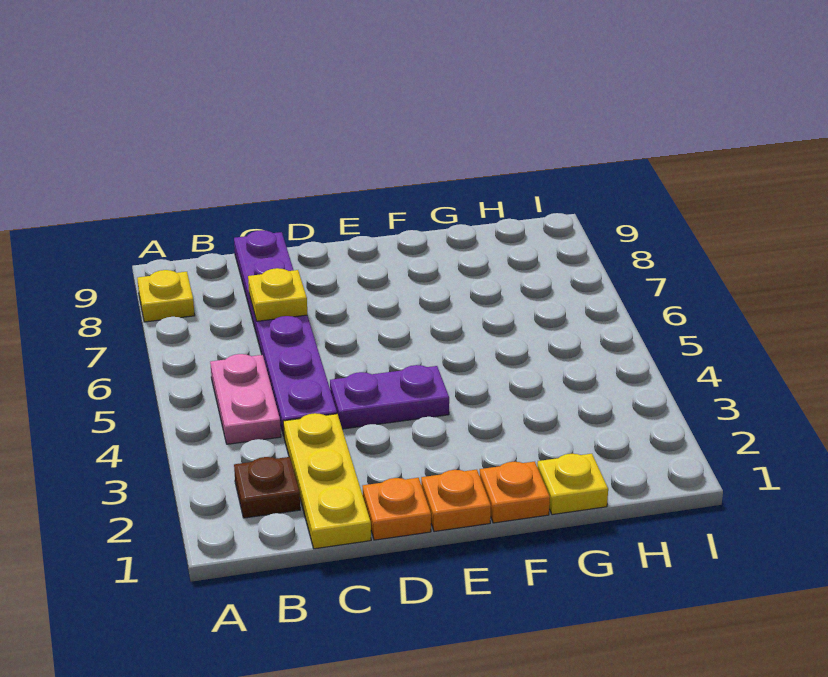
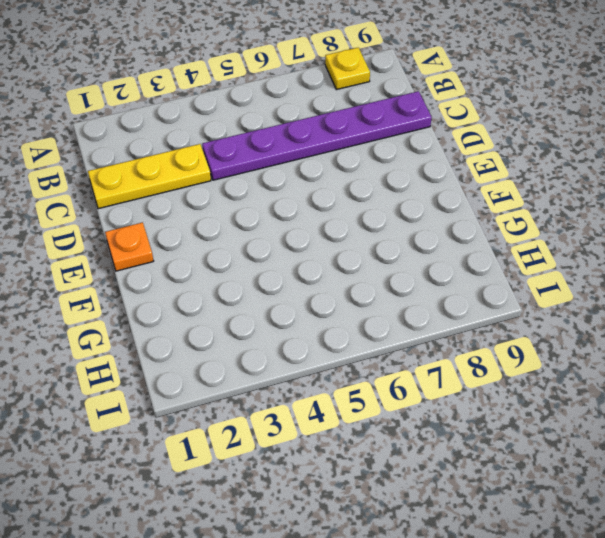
none -> brown plate B2 level 1
none -> pink plate B4:B5 level 1

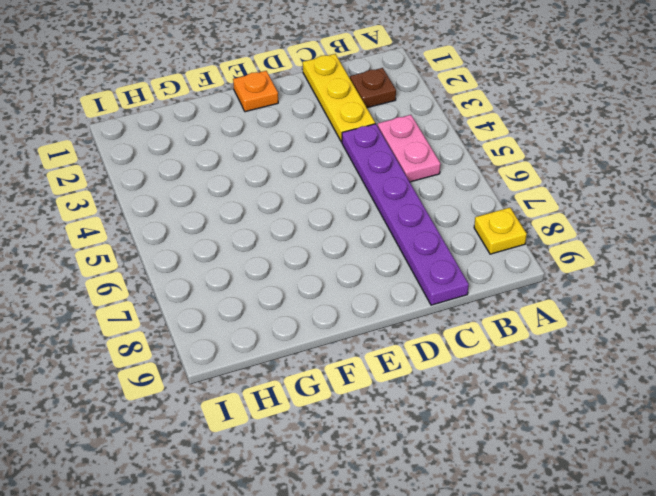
none -> orange plate D1 level 1
none -> purple plate D4:E4 level 1

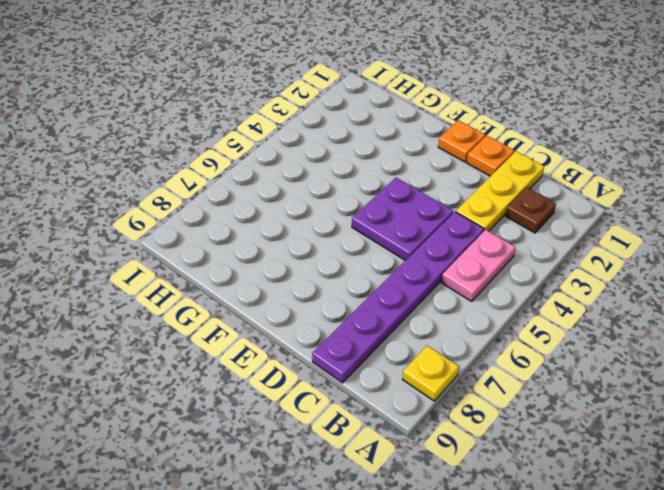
purple plate D4:E5 level 1 -> purple plate D4:E4 level 1
none -> orange plate F1 level 1
none -> yellow plate G1 level 1

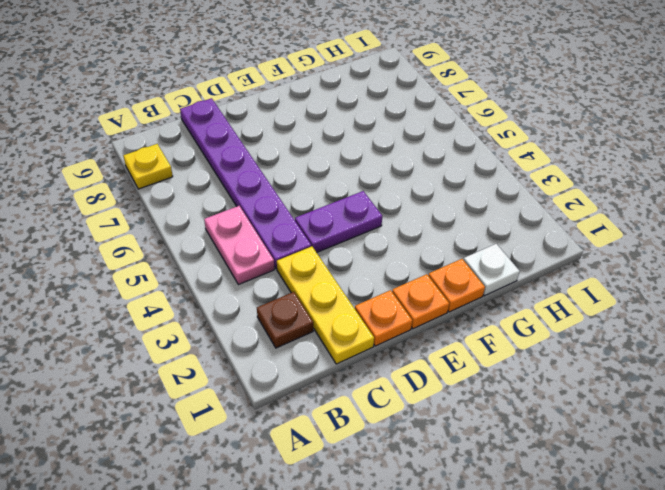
white plate G1 level 1 -> yellow plate G1 level 1
none -> yellow plate C7 level 2

